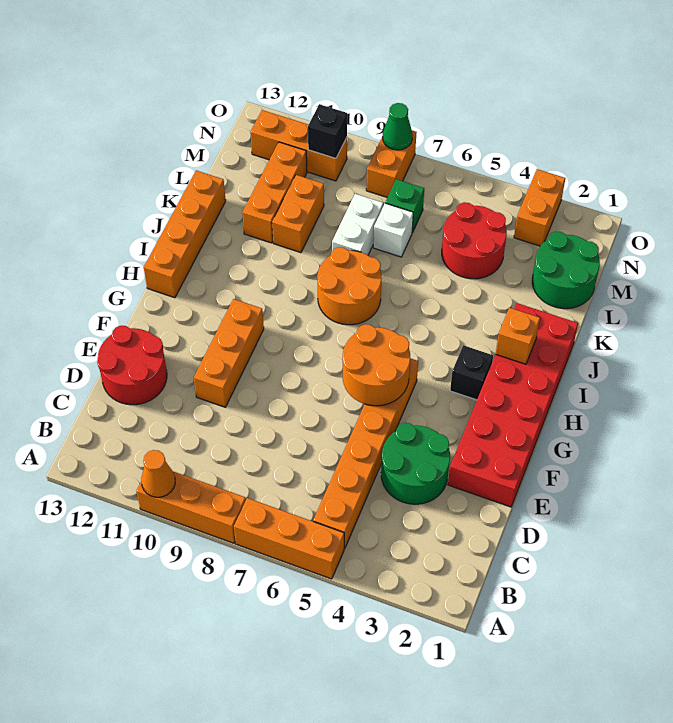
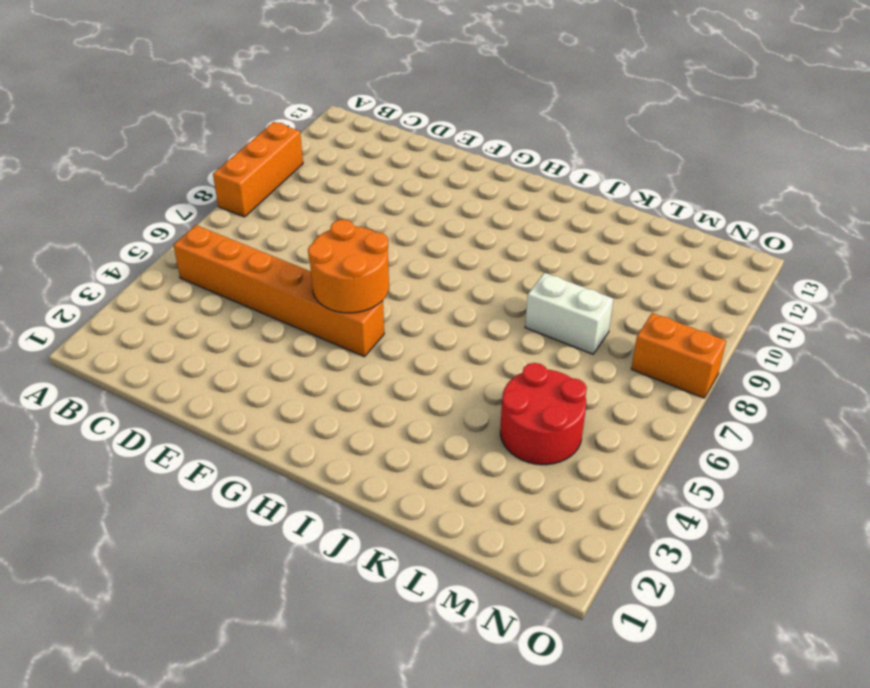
none -> orange brick A5:A7 level 1
none -> green round brick D3:E4 level 1
none -> red round brick D12:E13 level 1

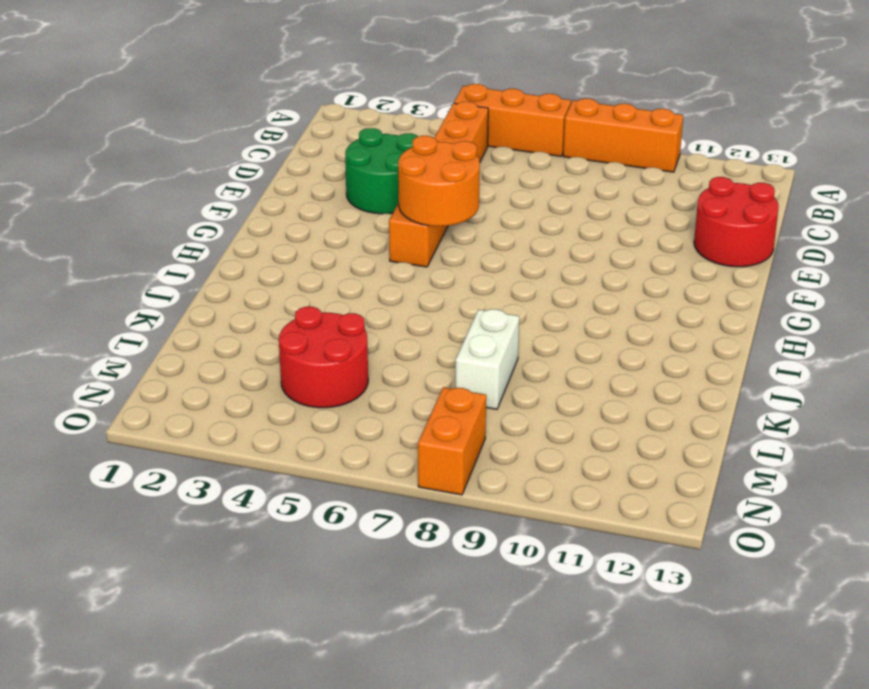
none -> red brick E1:J2 level 1
none -> orange brick E10:G10 level 1
none -> black brick H3 level 1

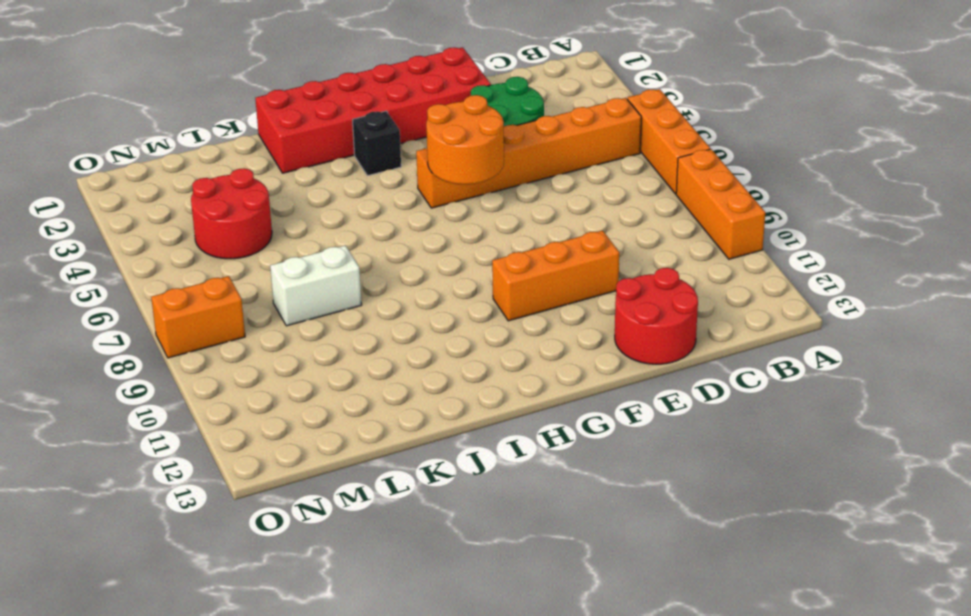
none -> orange brick H13:K13 level 1
none -> orange round brick I7:J8 level 1
none -> orange brick K10:L10 level 1

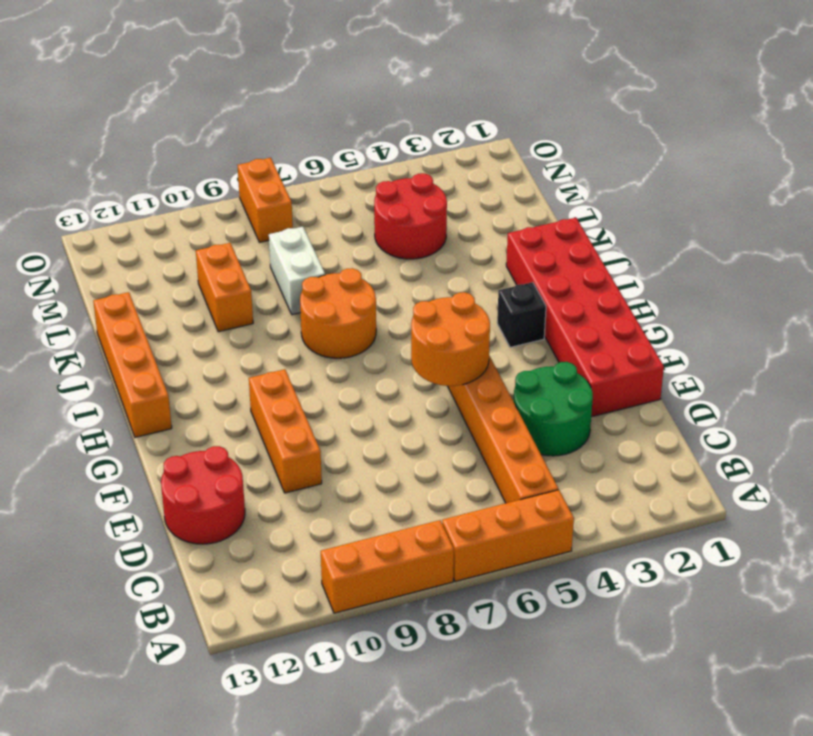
none -> orange brick K11:M11 level 1
none -> green round brick L1:M2 level 1
none -> white brick L7 level 1

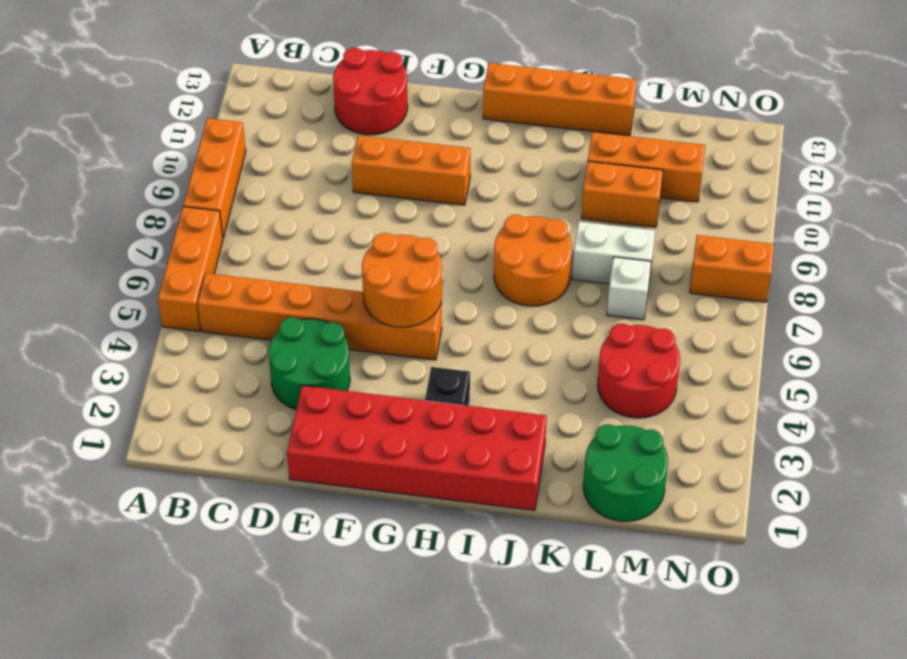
none -> green brick M7 level 1
none -> orange brick N3:O3 level 1
none -> orange brick N10:N12 level 1

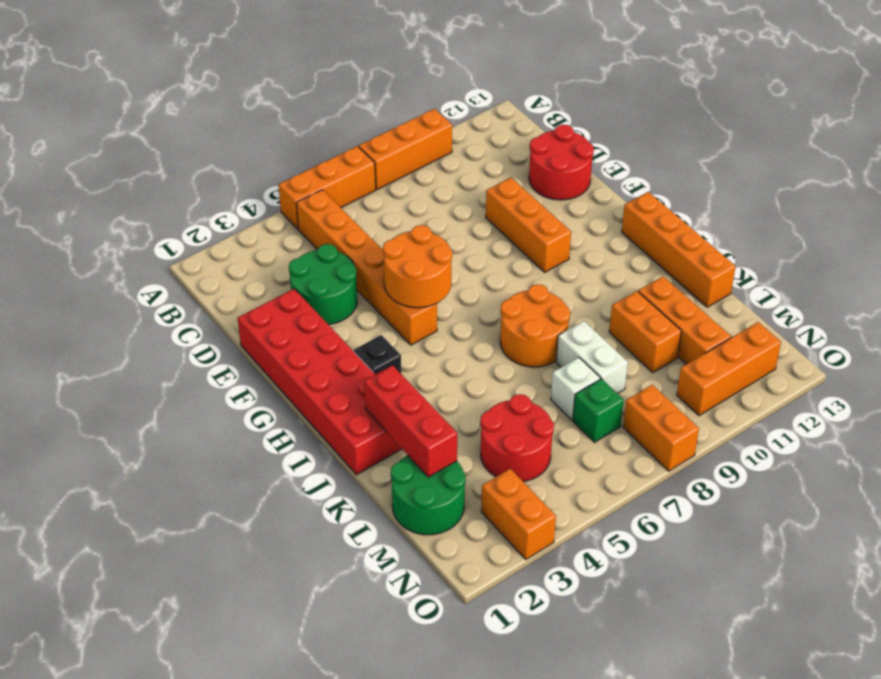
red brick J2:L2 level 2 -> none
none -> orange cone A10 level 2
none -> orange brick I2 level 2
none -> black brick N10 level 2

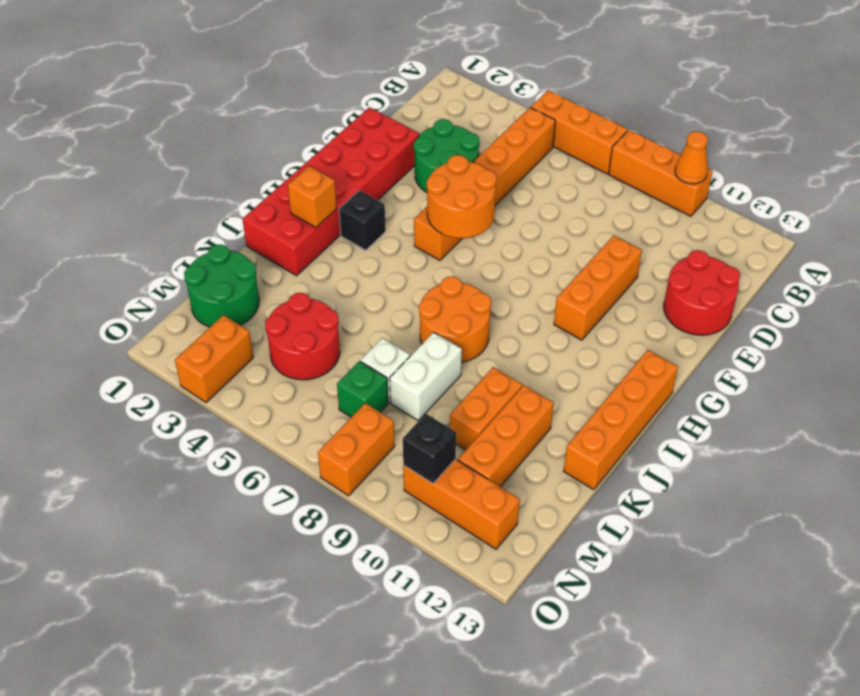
none -> green cone O8 level 2

